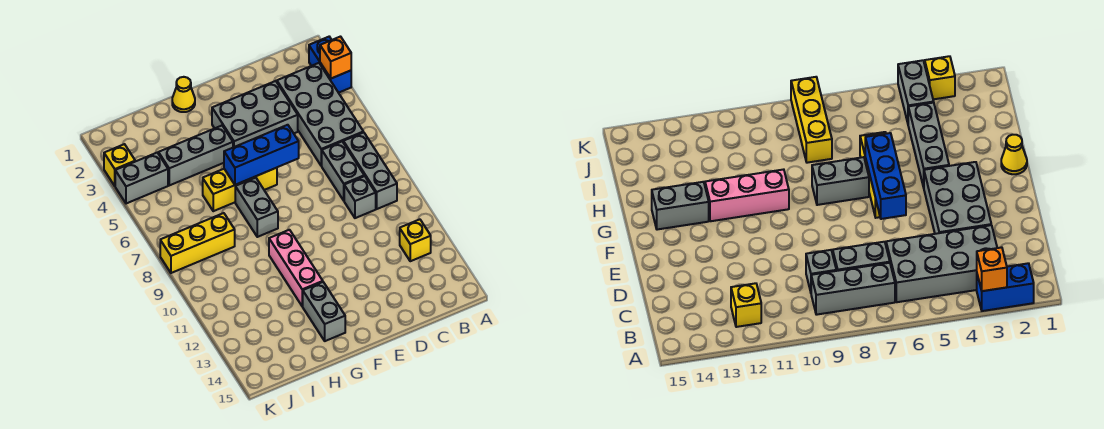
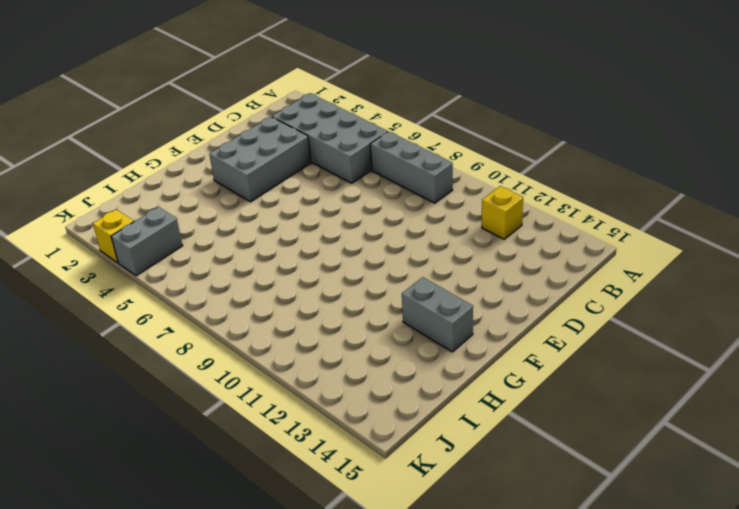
none -> blue brick A2:A3 level 1
none -> grey brick C7:C8 level 1
none -> grey brick C9 level 1

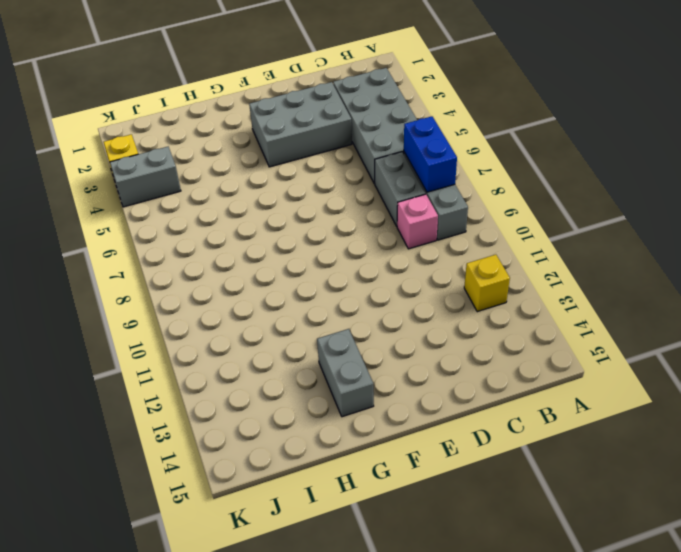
blue brick B7:B8 level 2 -> blue brick A2:A3 level 1
pink brick C9 level 1 -> grey brick C9 level 1
none -> yellow brick F6:H6 level 1
none -> yellow cone G1 level 1
none -> grey brick G4:I4 level 1

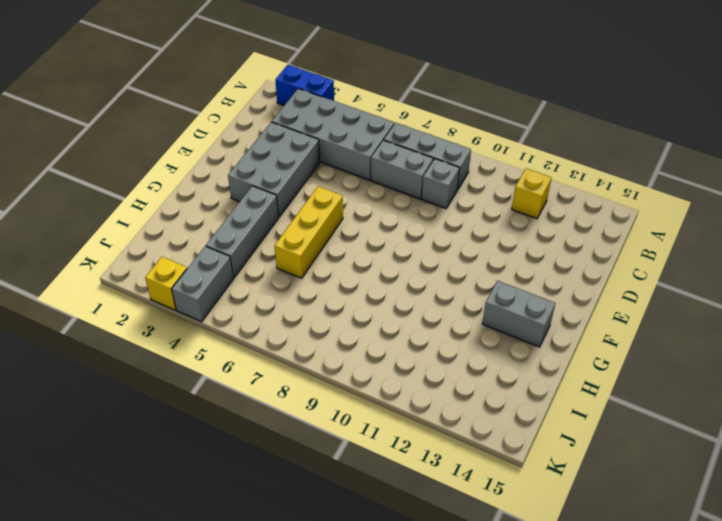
none -> yellow cone G1 level 1
none -> grey brick G7:G8 level 1
none -> pink brick G10:G12 level 1

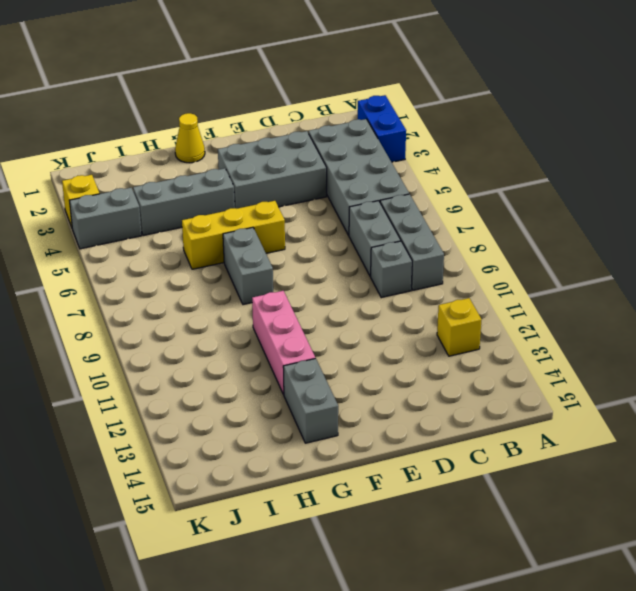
none -> yellow brick I8:K8 level 1
none -> orange brick A3 level 2
none -> blue brick E6:G6 level 2

